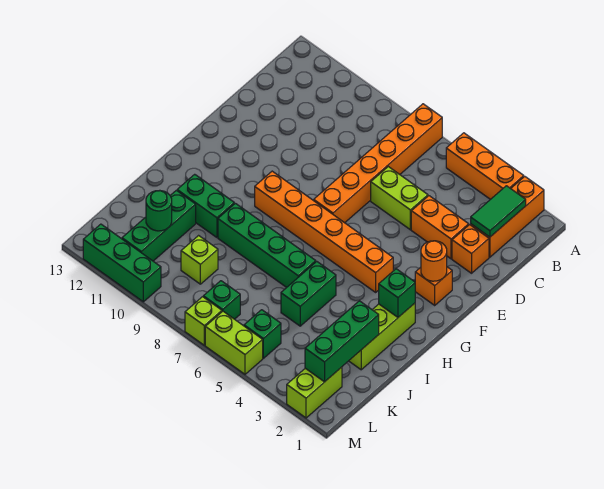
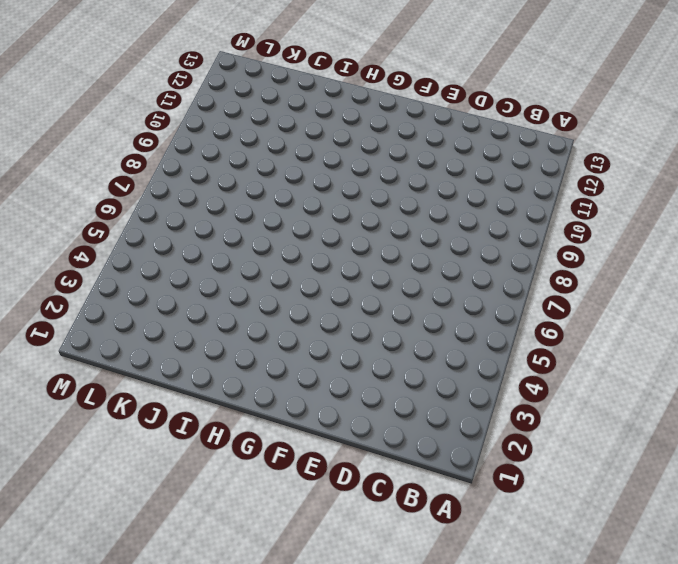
none -> orange brick A2:C2 level 1
none -> orange brick A3:A5 level 1
none -> orange brick A7:F7 level 1

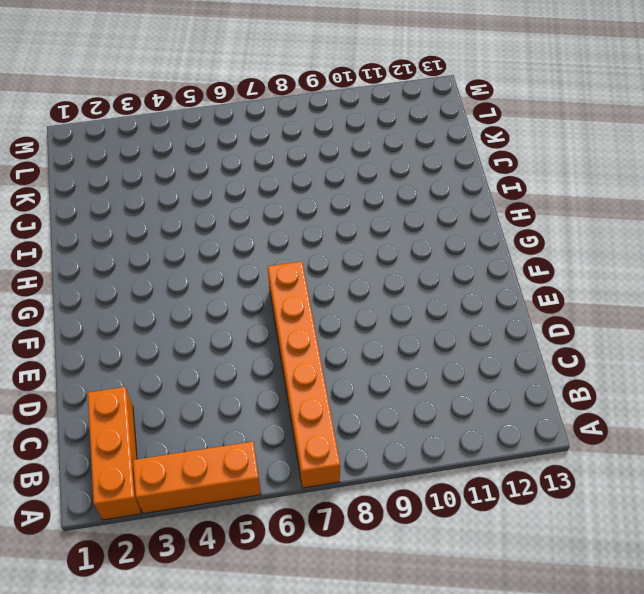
none -> orange brick D2 level 1
none -> orange brick D3:D4 level 1
none -> lime brick D5:D6 level 1

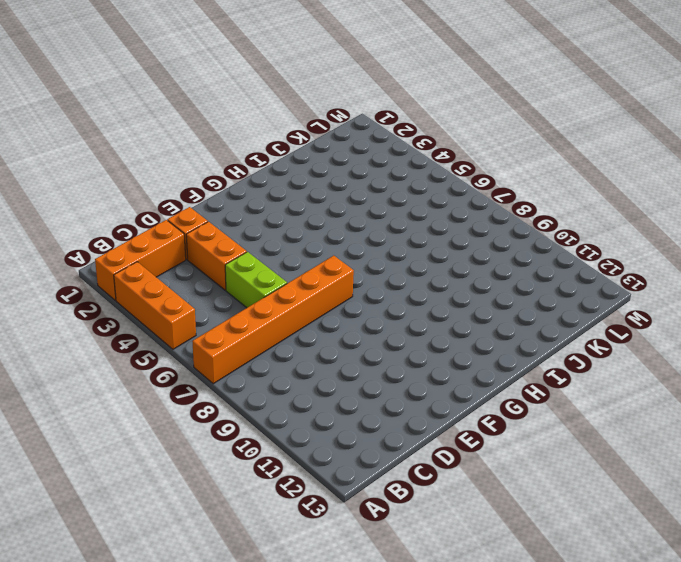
none -> orange brick F2 level 1
none -> orange brick G4:G9 level 1
none -> lime brick H2:J2 level 1

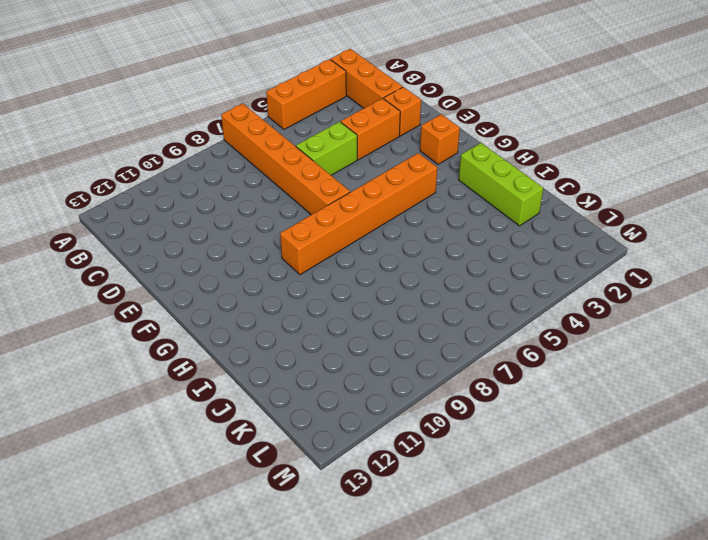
none -> green brick I5:J5 level 1
none -> green brick I6:I9 level 1
none -> green brick I10:I11 level 1

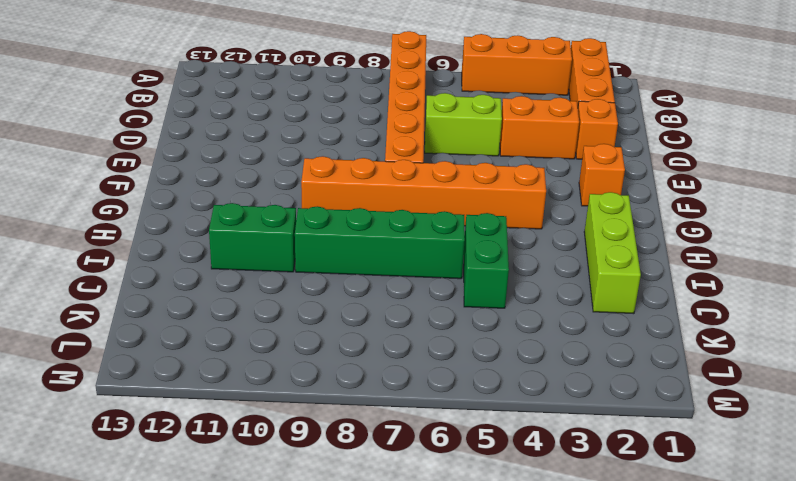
none -> green brick J11:L11 level 1
none -> lime brick K9 level 1
none -> lime brick L2:M2 level 1

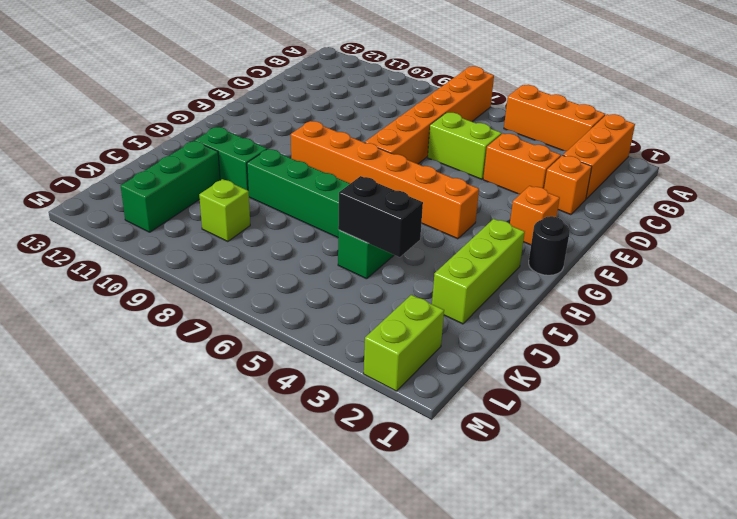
black round brick G1 level 1 -> none
black brick J4:J5 level 2 -> none
none -> green brick L5 level 1
none -> green brick L7 level 1
none -> lime brick M5:M6 level 1

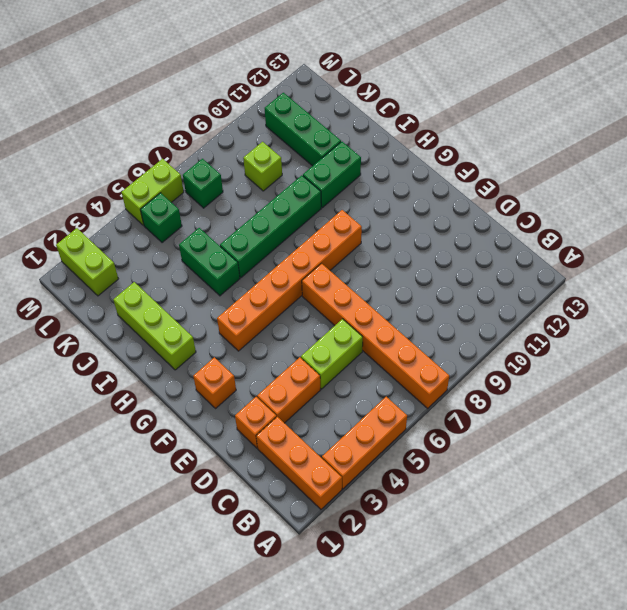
none -> lime brick M7 level 1
none -> green brick M10:M12 level 1
none -> green tile B2:C2 level 2

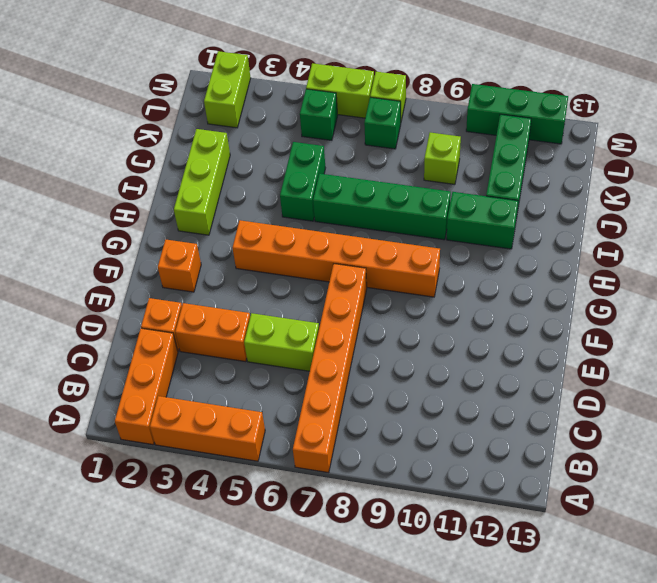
none -> green tile B2:C2 level 2
none -> orange round brick F2 level 2
none -> green brick H2 level 2

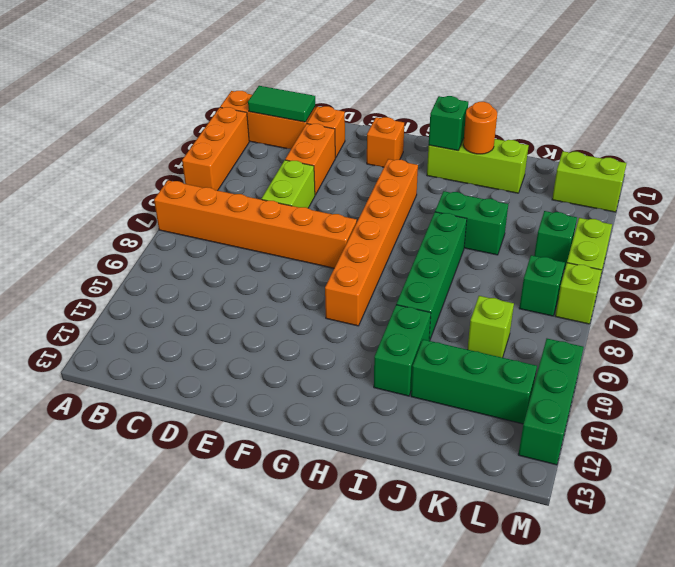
orange round brick I2 level 2 -> orange round brick F2 level 2
none -> green brick J2:L2 level 2
none -> green round brick K11 level 2

